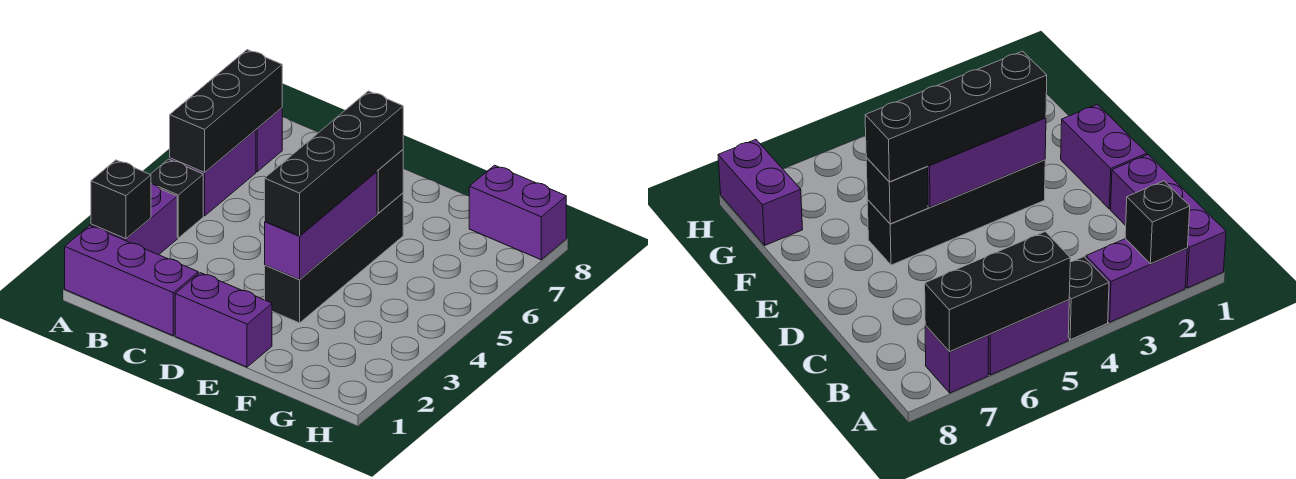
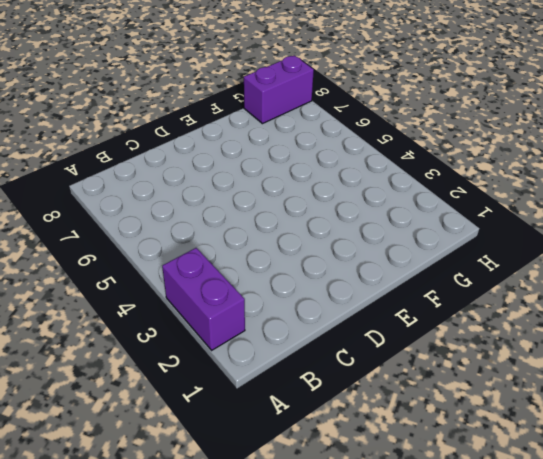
none -> purple brick A1:C1 level 1
none -> black brick A4 level 1
none -> purple brick A5:A6 level 1

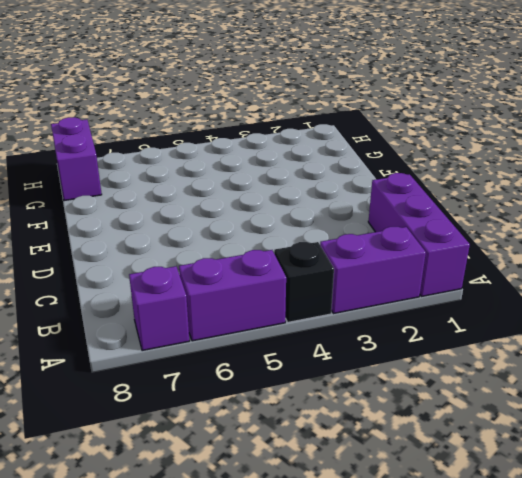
none -> purple brick D1:E1 level 1
none -> black brick E3:E6 level 1
none -> black brick A2 level 2

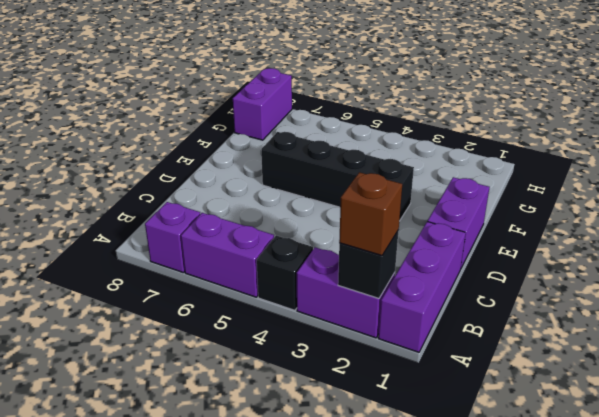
brown brick A2 level 3 -> none
none -> black brick A5:A7 level 2
none -> purple brick E3:E5 level 2
none -> black brick E6 level 2

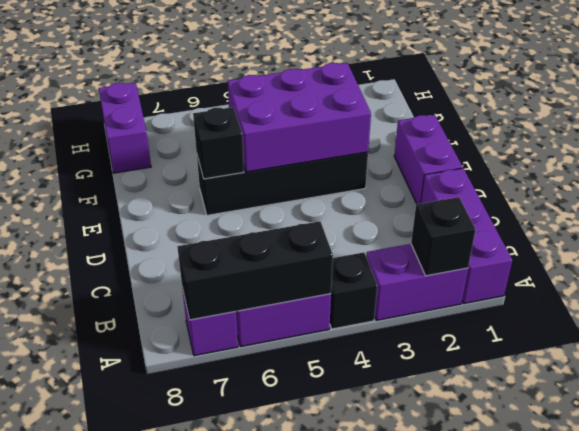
purple brick E3:F5 level 2 -> purple brick E3:E5 level 2
none -> black brick E3:E6 level 3

